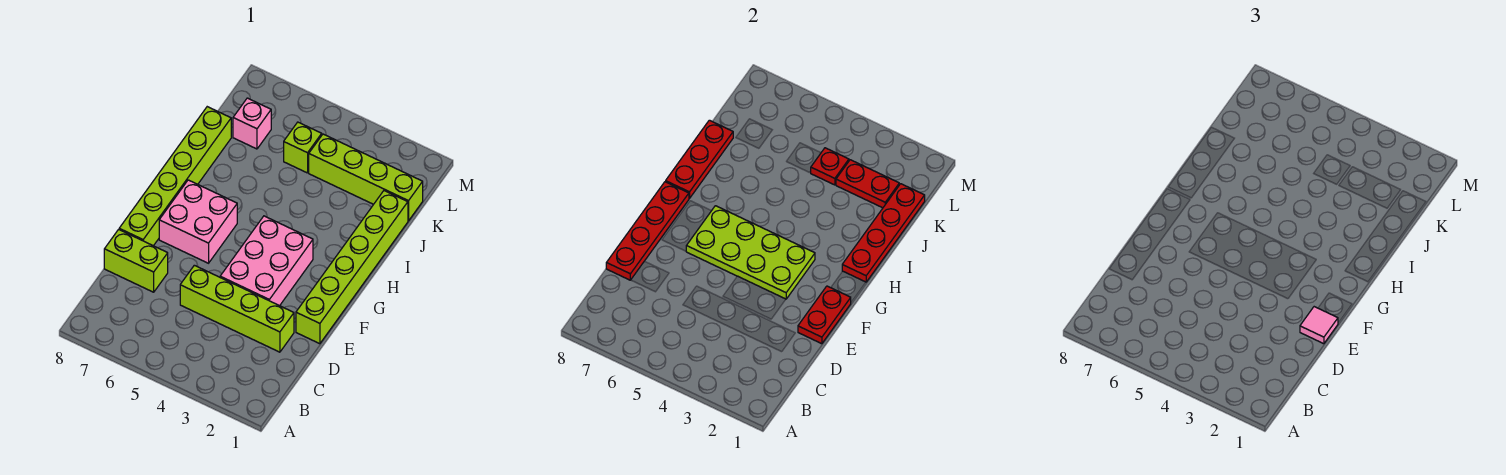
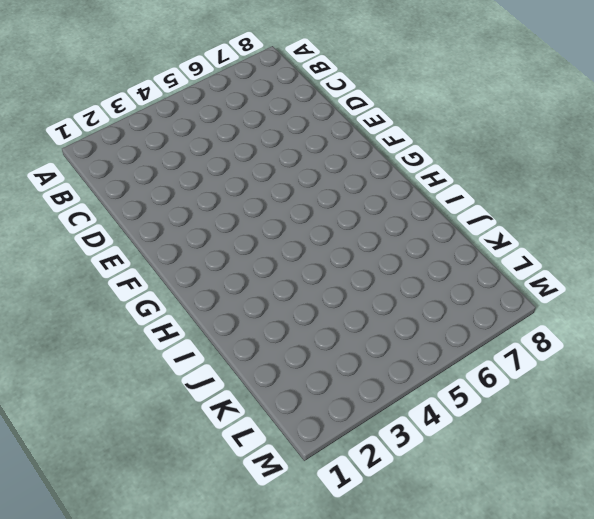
none -> lime brick D2:D5 level 1
none -> lime brick D7:D8 level 1
none -> lime brick E1:J1 level 1

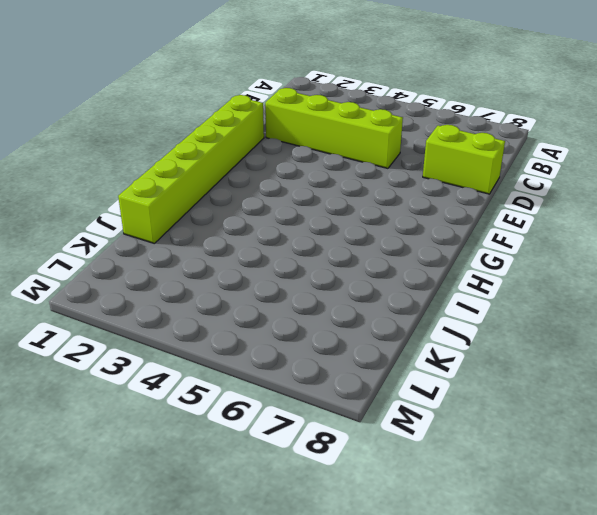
none -> pink brick E3:G4 level 1
none -> lime brick E8:J8 level 1
none -> pink brick F6:G7 level 1

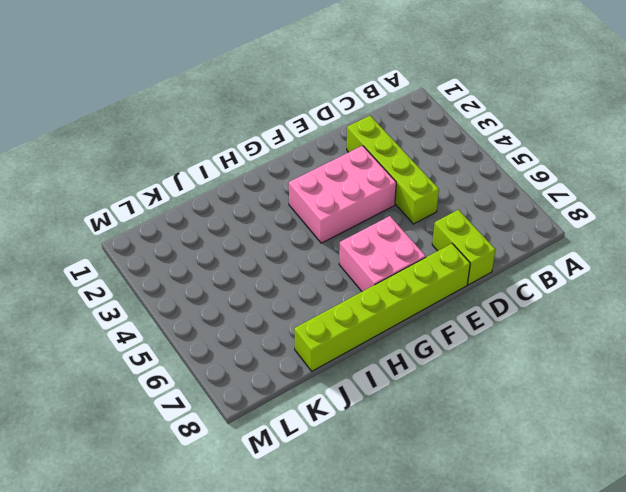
none -> lime brick E1:J1 level 1
none -> lime brick K1:K4 level 1
none -> lime brick K5 level 1

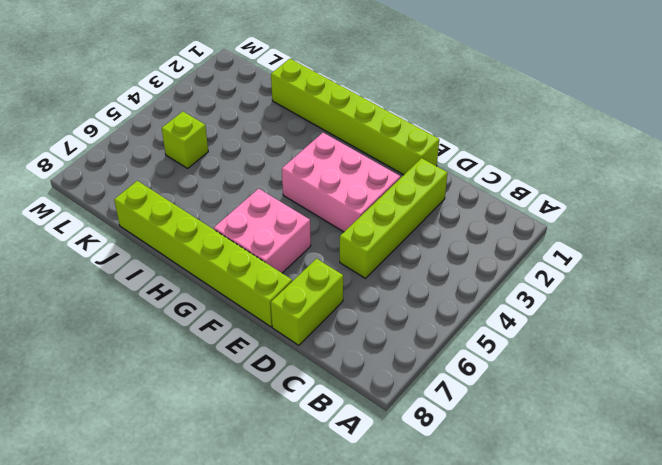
none -> lime brick K1:K4 level 1
none -> pink brick K7 level 1
none -> red plate D8:G8 level 2

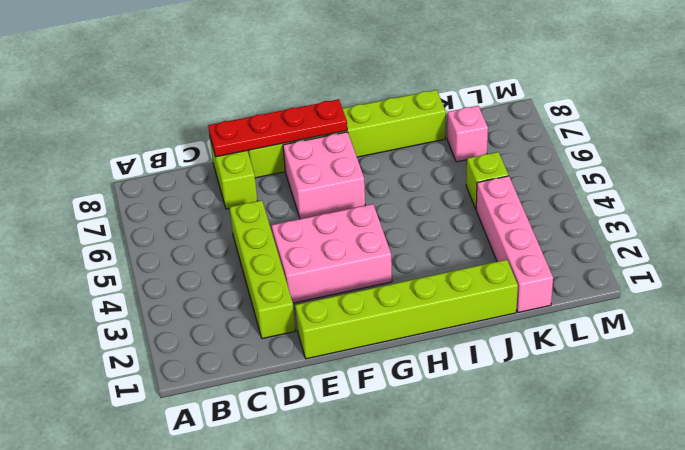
pink brick K1:K4 level 1 -> lime brick K1:K4 level 1
none -> red plate E1:F1 level 2
none -> lime plate F3:G6 level 2
none -> red plate H1:K1 level 2

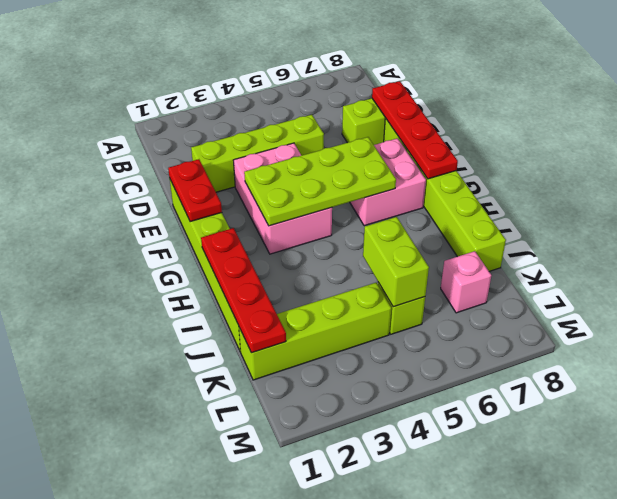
lime brick J5:K5 level 2 -> none
none -> red plate H8:J8 level 2
none -> red plate K2:K3 level 2
none -> red plate K4 level 2

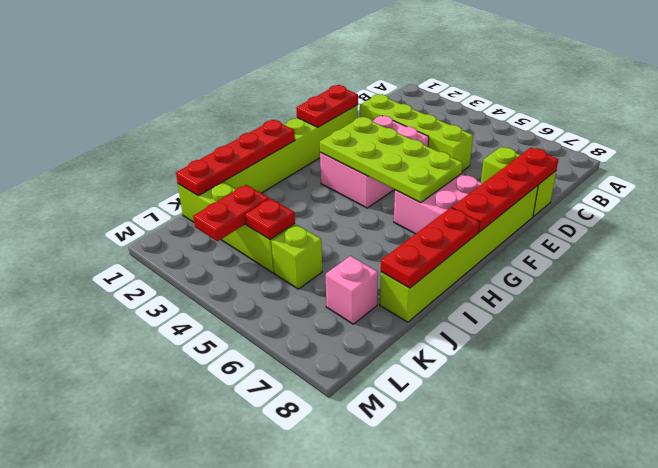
red plate K3:L3 level 2 -> red plate K2:K3 level 2
none -> pink tile E1 level 3

